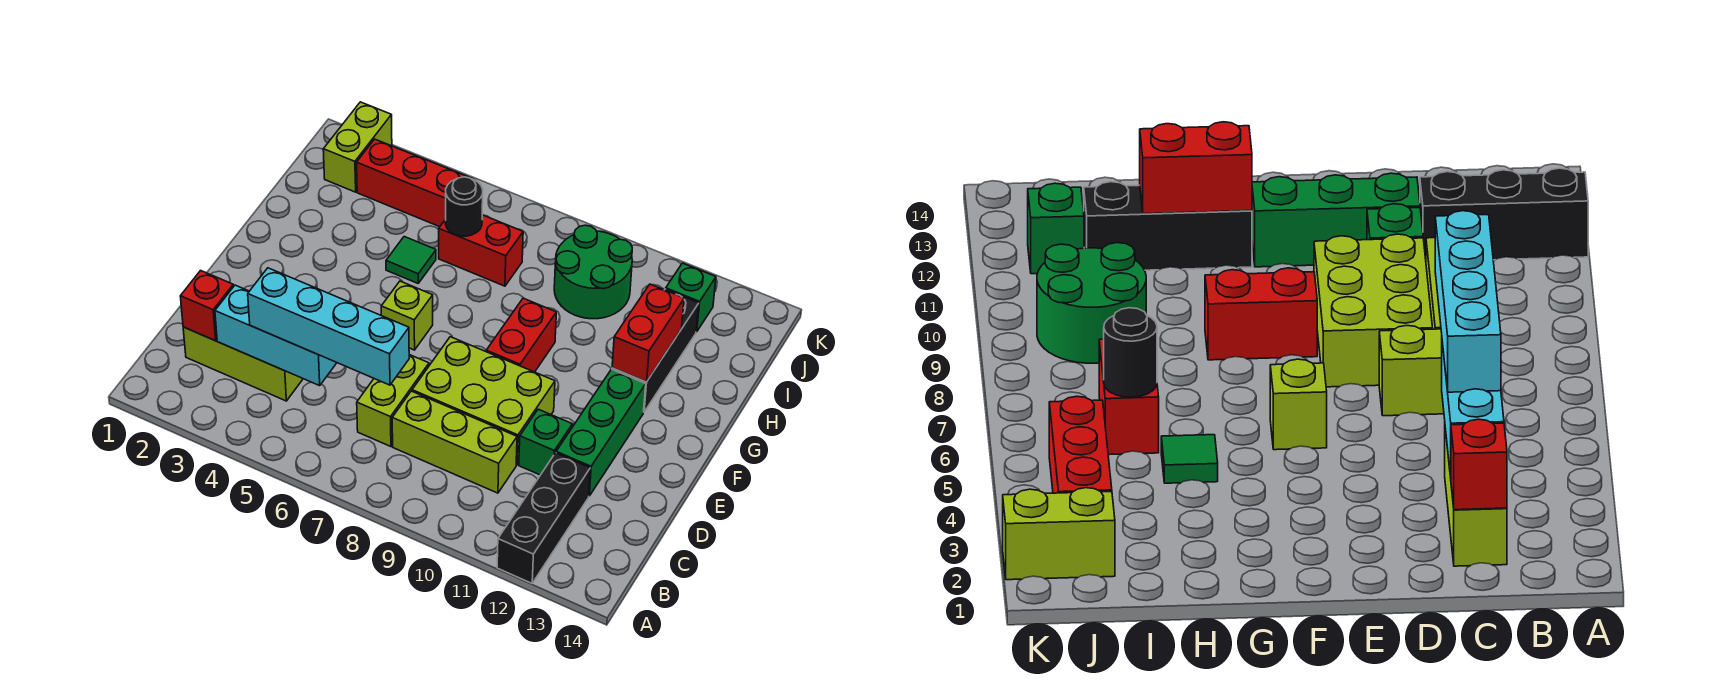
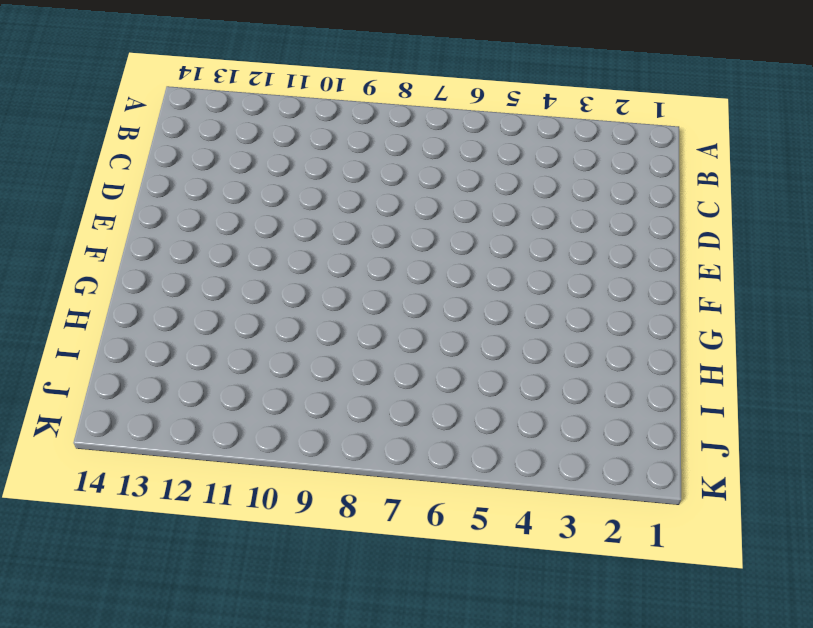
none -> black brick A12:C12 level 1
none -> lime brick C2:C4 level 1
none -> lime brick C7:D7 level 1

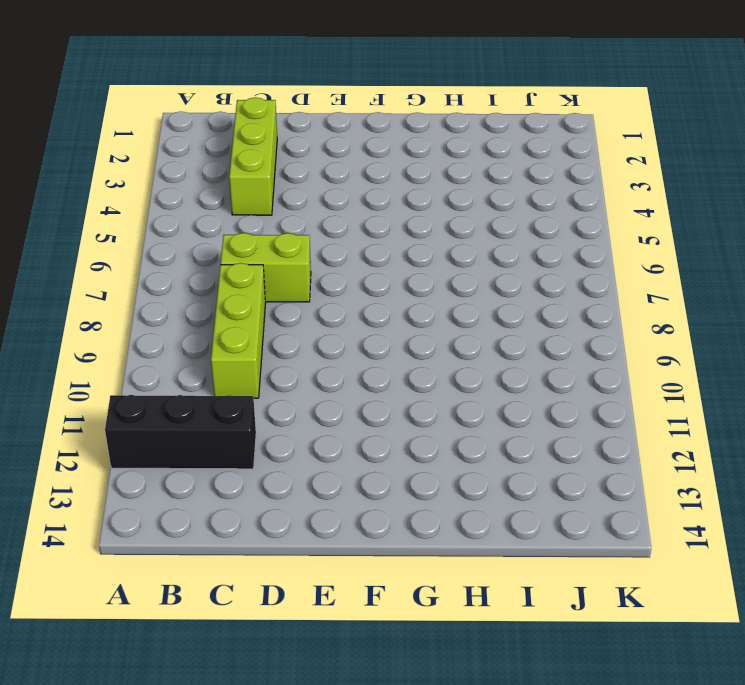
none -> lime brick D8:E10 level 1
none -> green brick D11 level 1
none -> green brick D12:F12 level 1

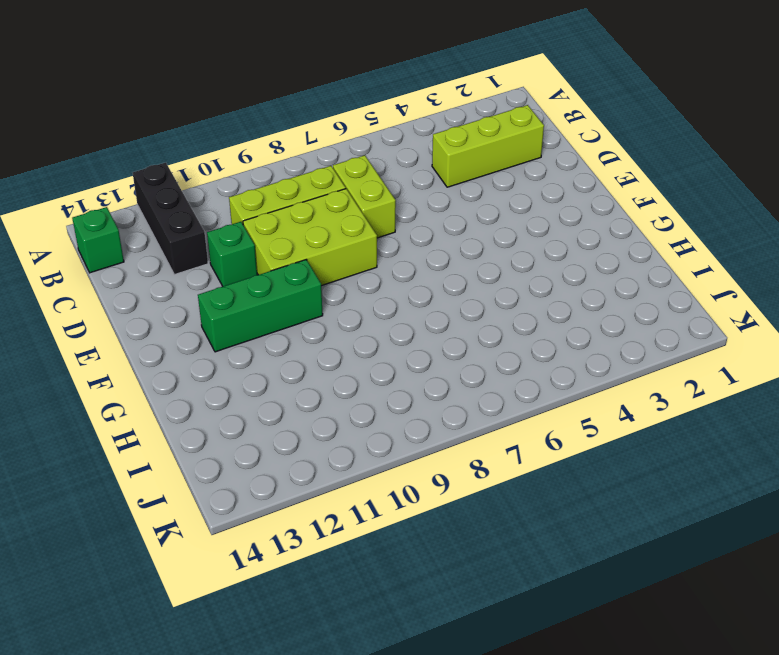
green brick B14 level 1 -> green brick J12 level 1
green brick F10:F12 level 1 -> green brick D12:F12 level 1
none -> lime brick F6 level 1
none -> red brick F9:G9 level 1
none -> black brick G12:I12 level 1

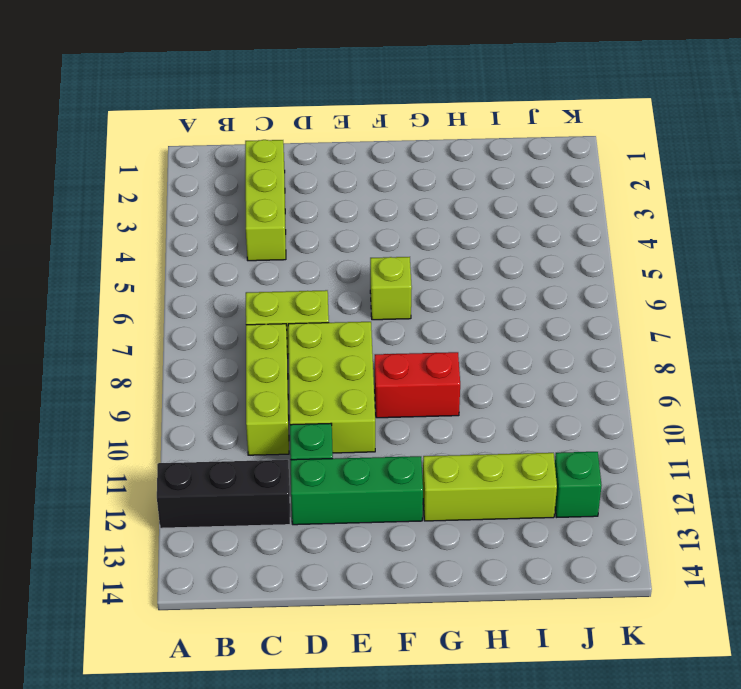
lime brick G12:I12 level 1 -> black brick G12:I12 level 1
none -> green tile H5 level 1
none -> red brick I6:I7 level 1
none -> green round brick I9:J10 level 1

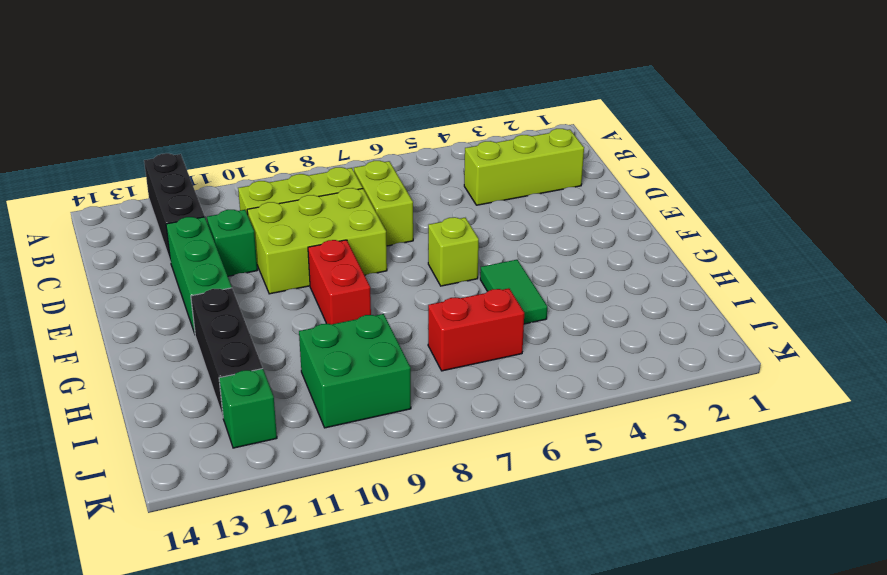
green tile G5:H5 level 1 -> green tile H5 level 1
green brick I9:J10 level 1 -> green round brick I9:J10 level 1
none -> lime brick J2:K2 level 1
none -> red brick J3:J5 level 1
none -> red brick C2 level 2

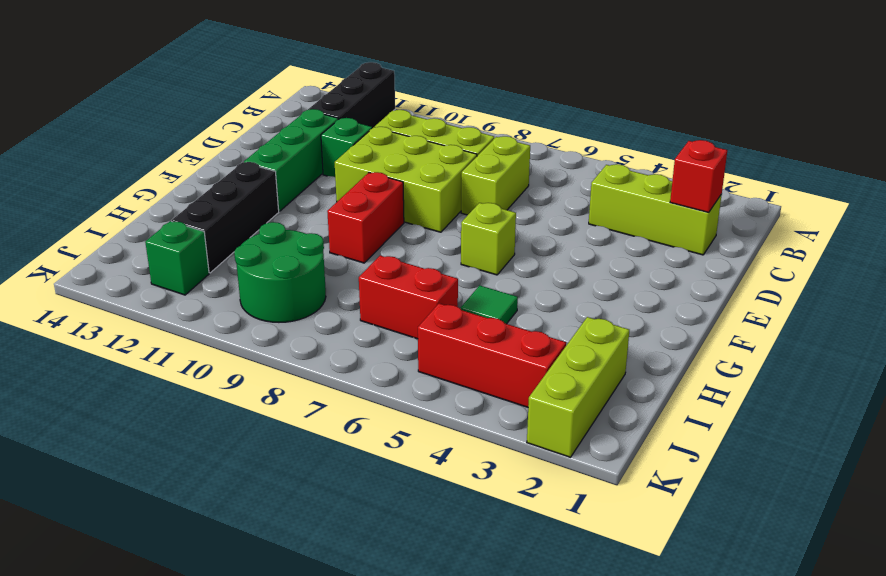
lime brick I2:K2 level 1 -> lime brick J2:K2 level 1
none -> cyan brick C3:C5 level 2
none -> red brick G12:H12 level 2
none -> black round brick I6 level 2

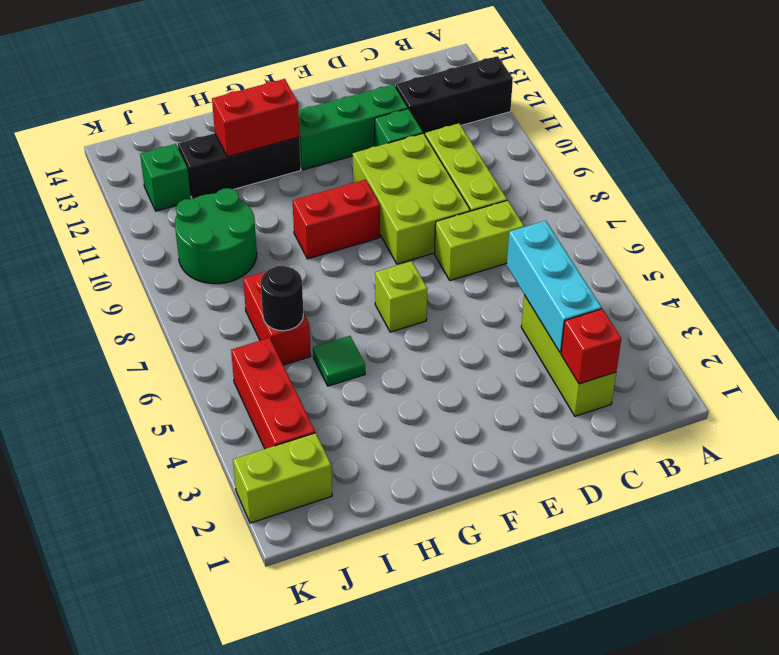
none -> cyan brick C4:C7 level 3

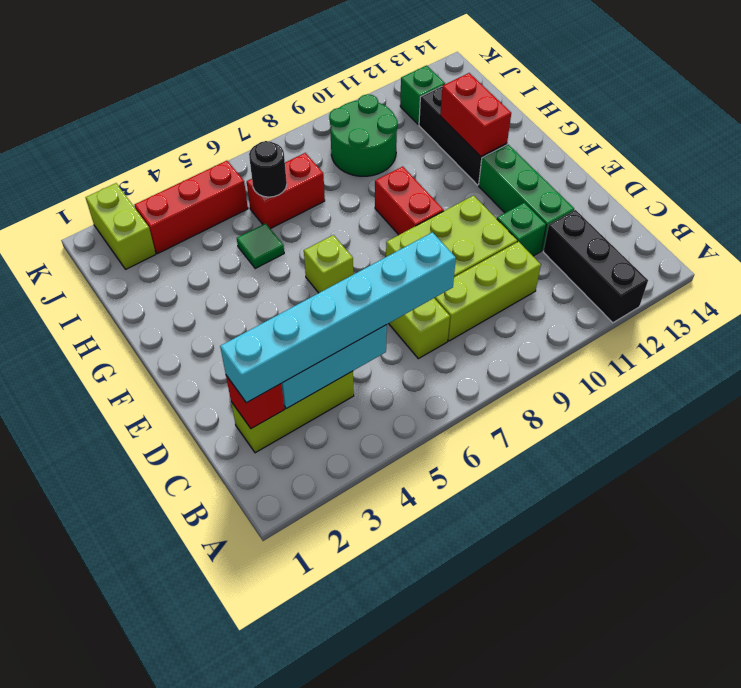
cyan brick C2:C7 level 3 -> cyan brick C4:C7 level 3

